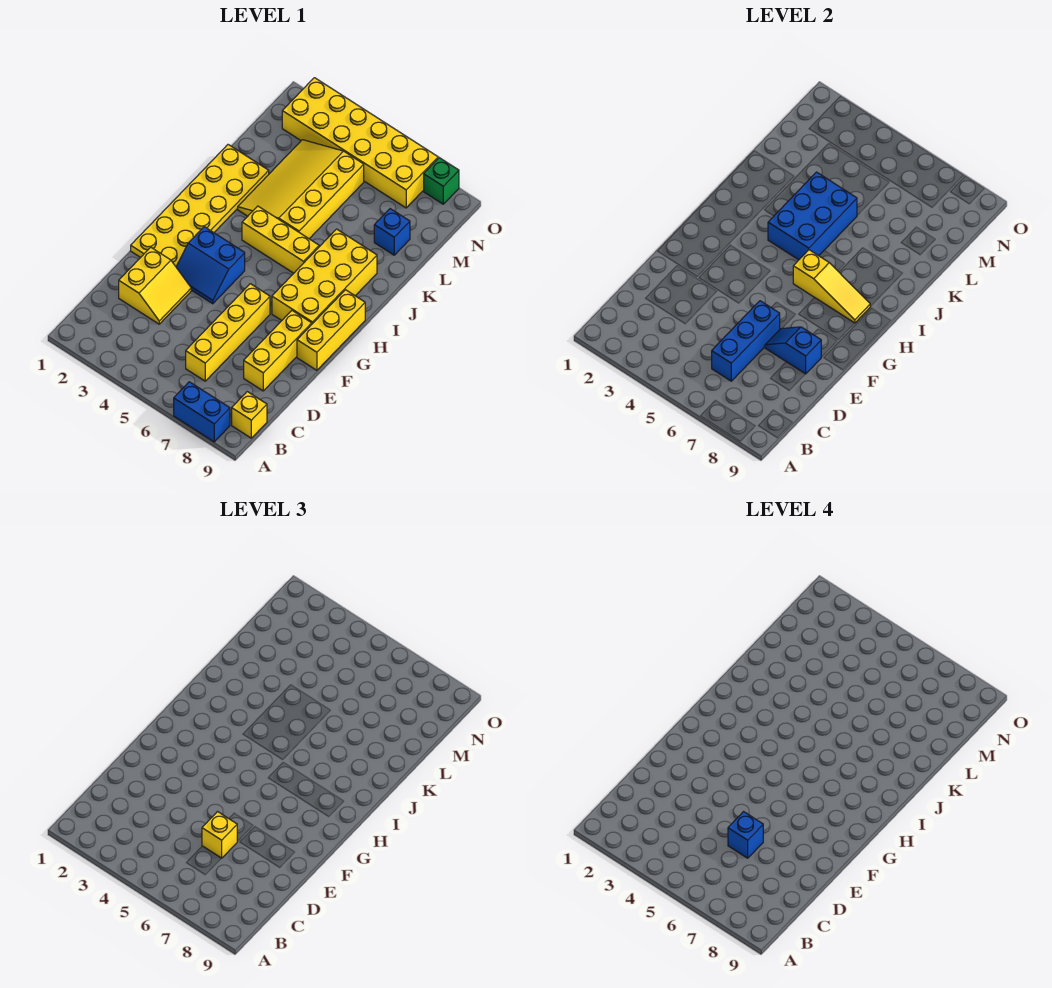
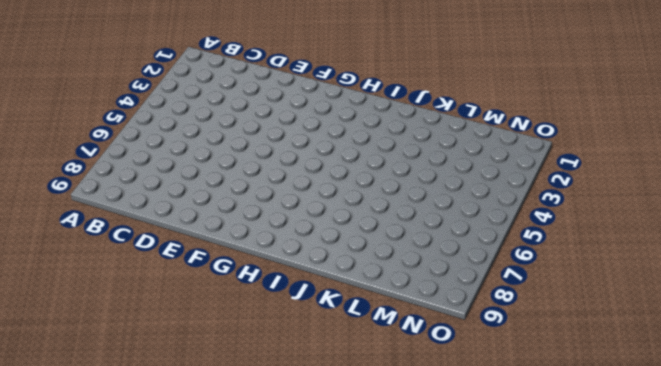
none -> blue brick A7:A8 level 1
none -> yellow brick B9 level 1
none -> yellow brick C6:F6 level 1

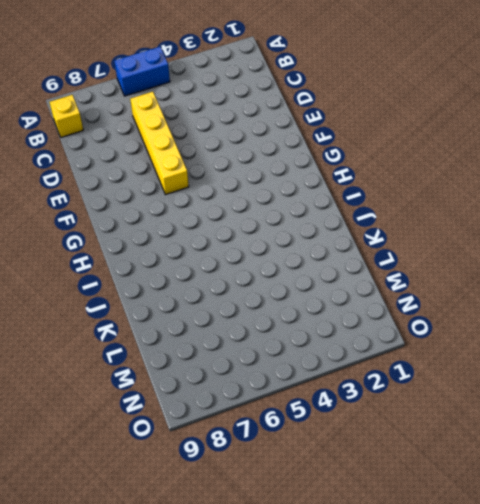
blue brick A5:A6 level 1 -> blue brick A7:A8 level 1
none -> yellow slope D2:E3 level 1 top 2
none -> yellow brick D8:F8 level 1
none -> yellow plate F1:K2 level 1

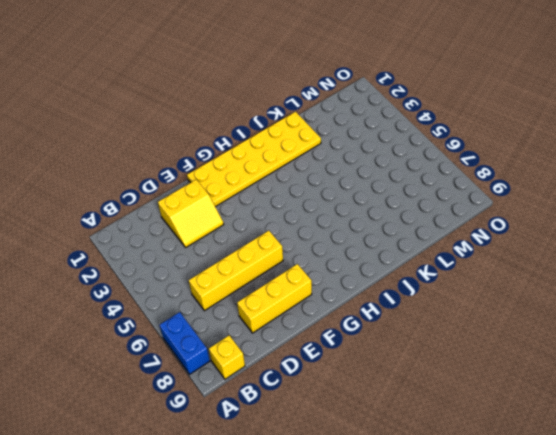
none -> blue slope F3:G4 level 1 top G
none -> yellow brick F9:H9 level 1
none -> yellow brick G7:J8 level 1

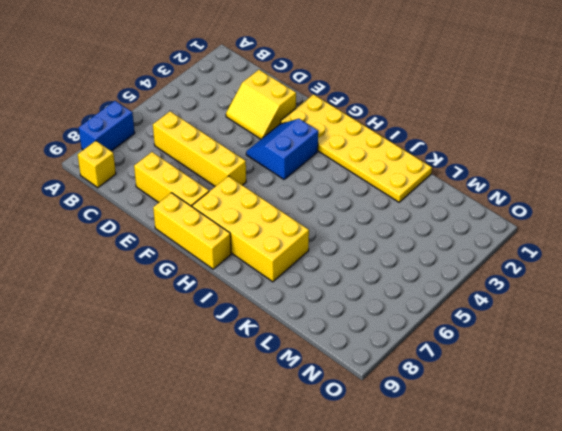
none -> yellow brick I4:I6 level 1
none -> yellow slope J3:M5 level 1 top 5
none -> blue brick L8 level 1

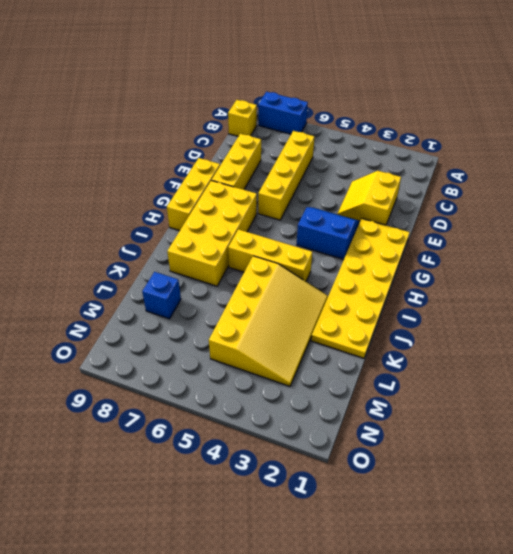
none -> yellow brick N2:O7 level 1
none -> green brick O8 level 1
none -> blue brick C6:E6 level 2

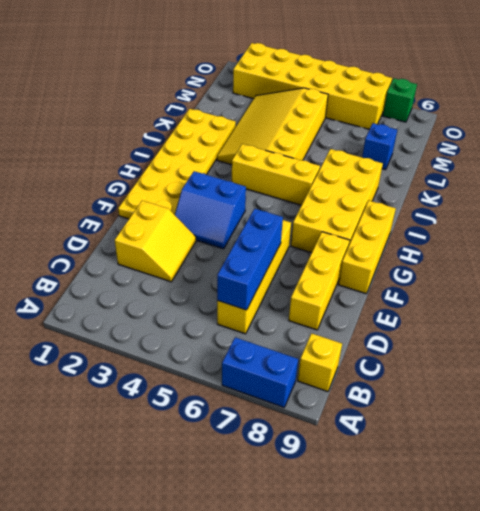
none -> blue slope E7:E8 level 2 top 8
none -> yellow slope H6:H8 level 2 top 6
none -> blue brick I4:K5 level 2

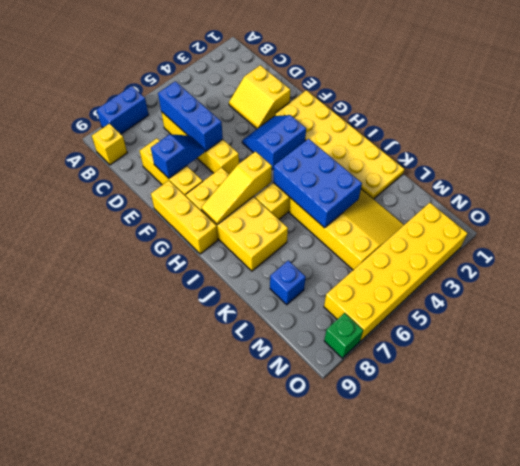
none -> yellow brick D6 level 3
none -> blue brick D6 level 4

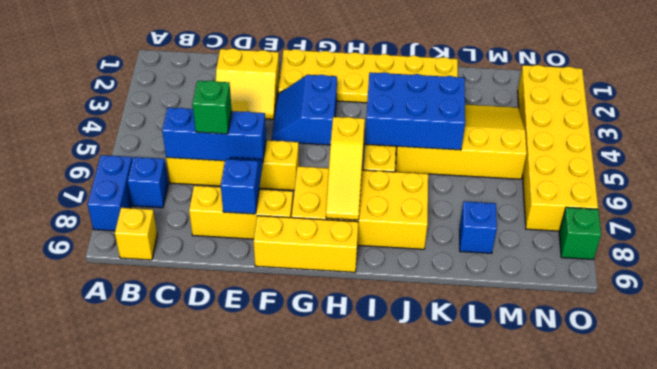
blue brick B7 level 1 -> blue brick D6 level 4
green brick D6 level 3 -> yellow brick D6 level 3

